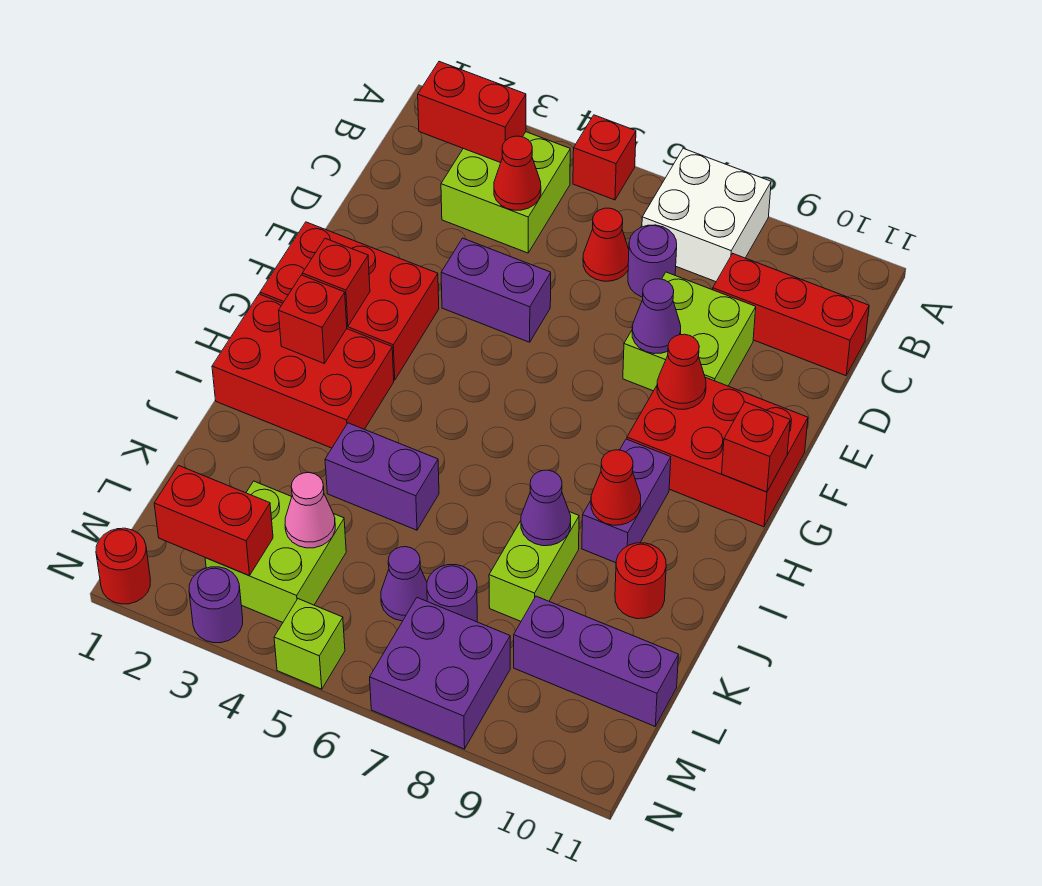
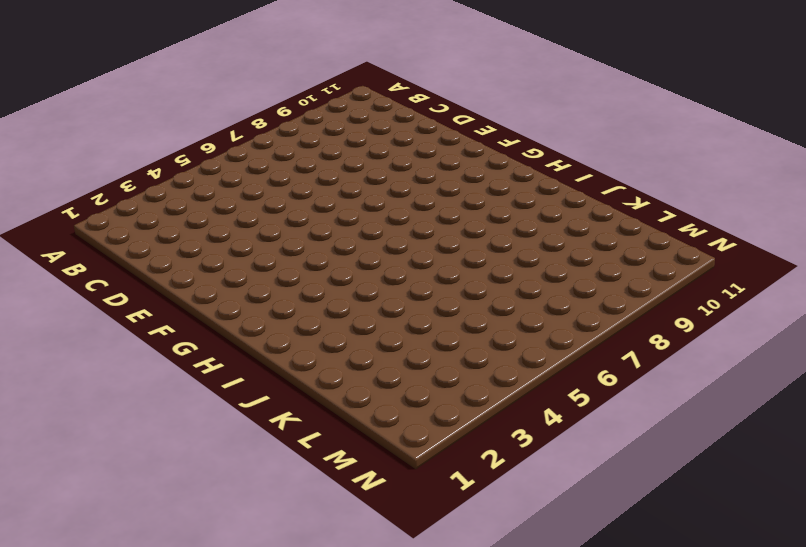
none -> red brick A5 level 1
none -> white brick A7:B8 level 1
none -> lime brick B3:C4 level 1
none -> red cone C6 level 1

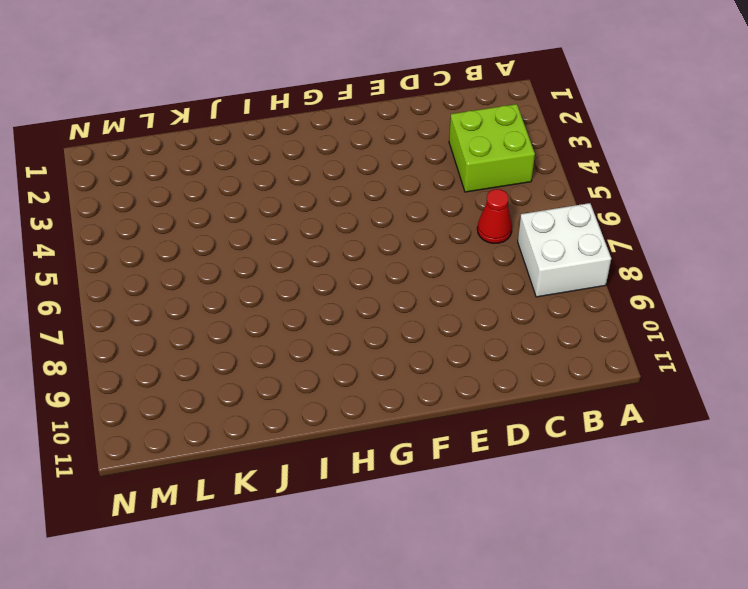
none -> red brick A5 level 1
none -> purple round brick C7 level 1
none -> red brick C9:C11 level 1
none -> lime brick D8:E9 level 1

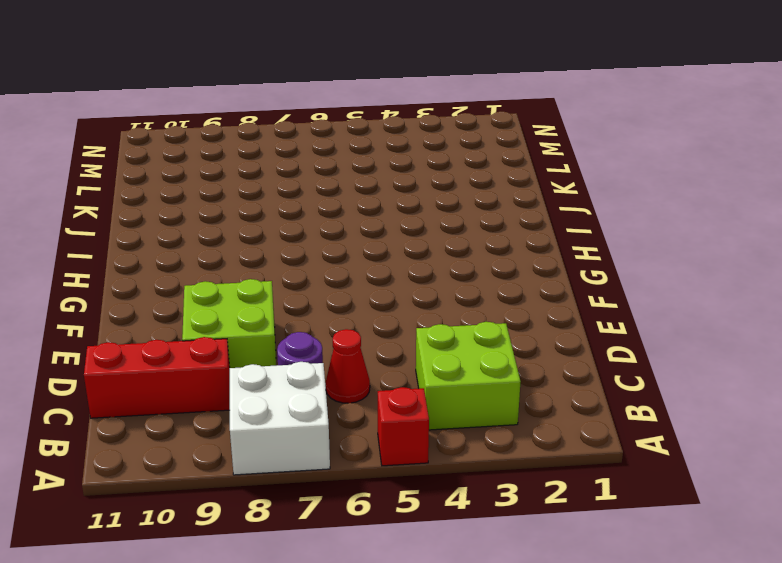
none -> purple brick E4:E5 level 1
none -> red brick F1:G3 level 1
none -> red brick F9:G11 level 1
none -> red brick H1:I3 level 1

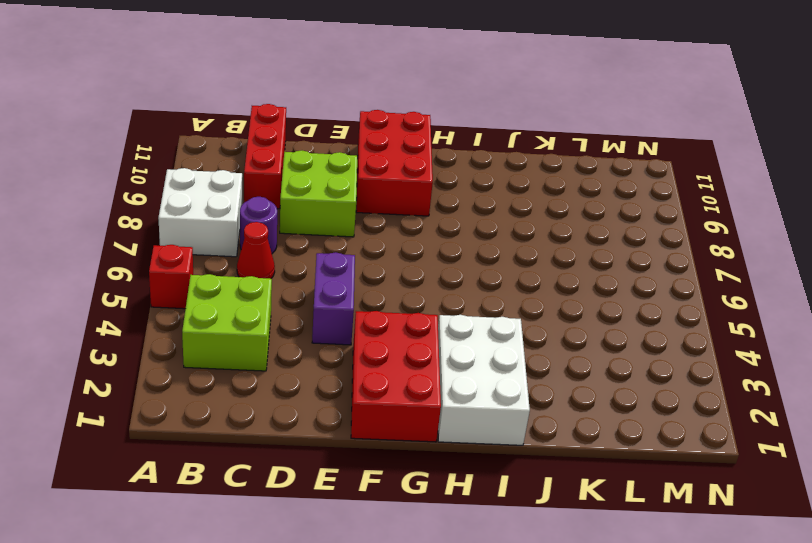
white brick H1:I3 level 1 -> red brick H1:I3 level 1
none -> purple brick H9:I9 level 1
none -> purple brick J4:J5 level 1
none -> lime brick J8:K8 level 1
none -> red round brick J10 level 1

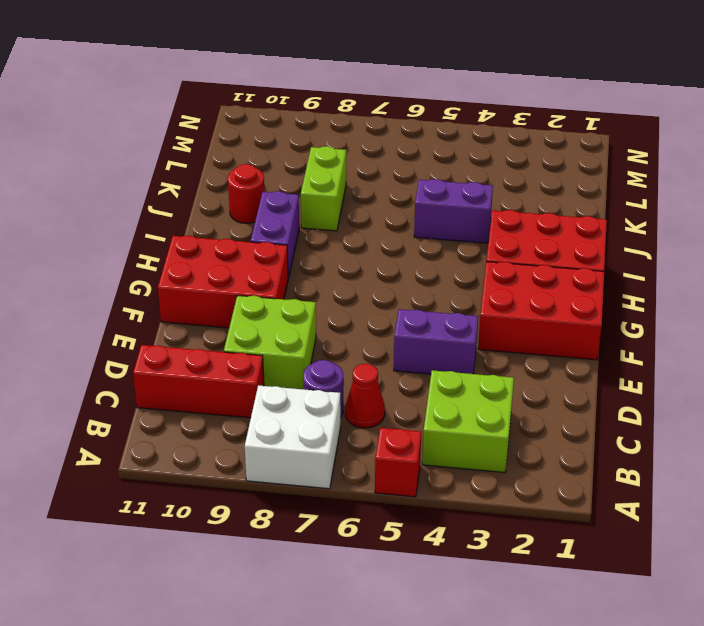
none -> lime brick L3:M4 level 1
none -> purple cone L6 level 1
none -> purple round brick L7 level 1
none -> purple brick L9:L11 level 1

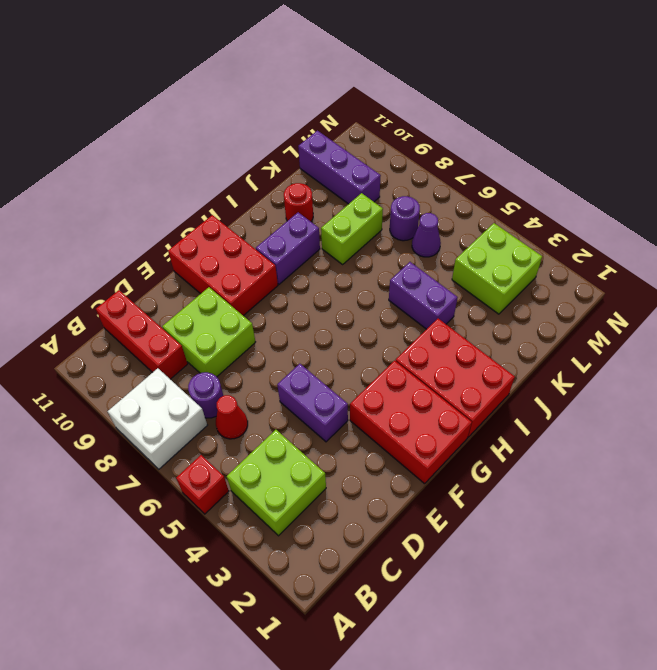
none -> purple brick M7:N8 level 1
none -> red round brick N1 level 1
none -> purple round brick N3 level 1
none -> lime brick N5 level 1

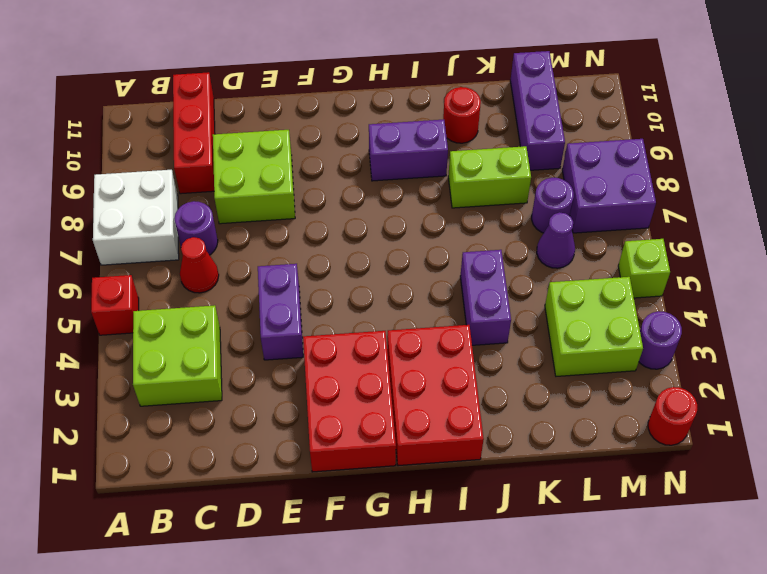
none -> red brick F9:G11 level 1
none -> red brick B2:B3 level 2
none -> red cone C4 level 2
none -> purple cone E8 level 2

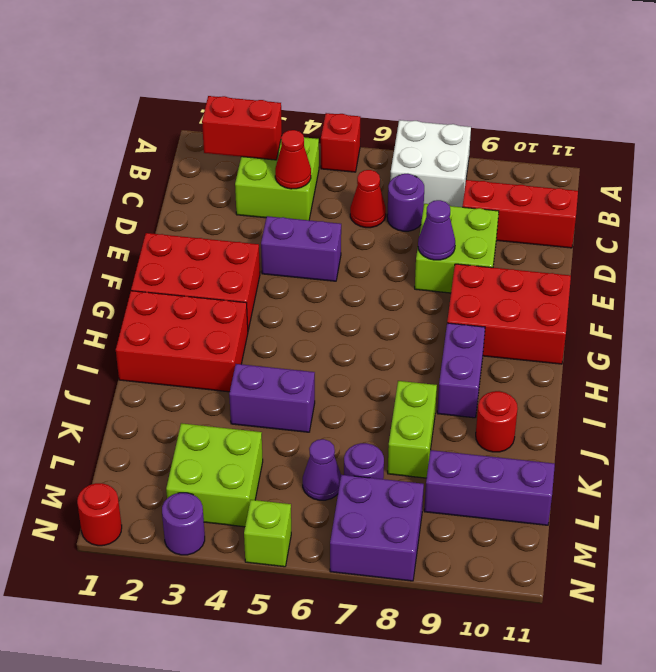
none -> red cone F9 level 2
none -> red brick G2 level 2
none -> red brick G11 level 2
none -> red brick H2 level 2

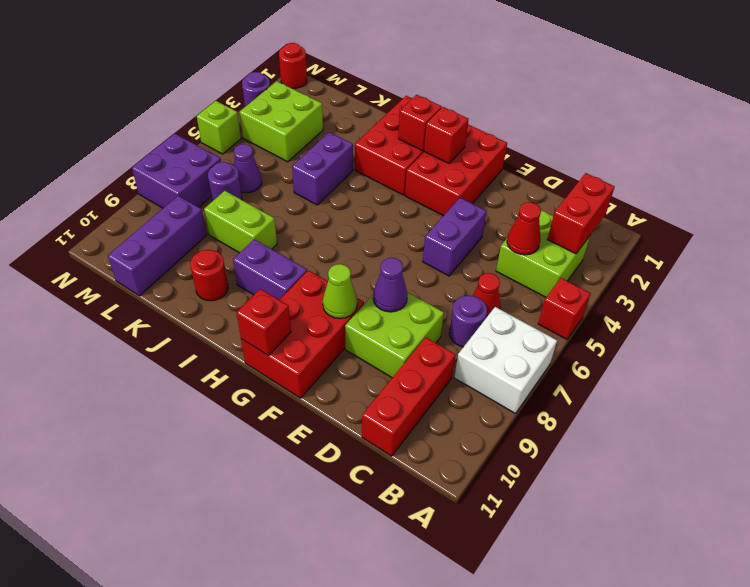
lime cone F9 level 2 -> red cone F9 level 2
none -> red cone I9 level 2
none -> purple cone J8 level 2
none -> pink cone L4 level 2
none -> red brick M2:M3 level 2

